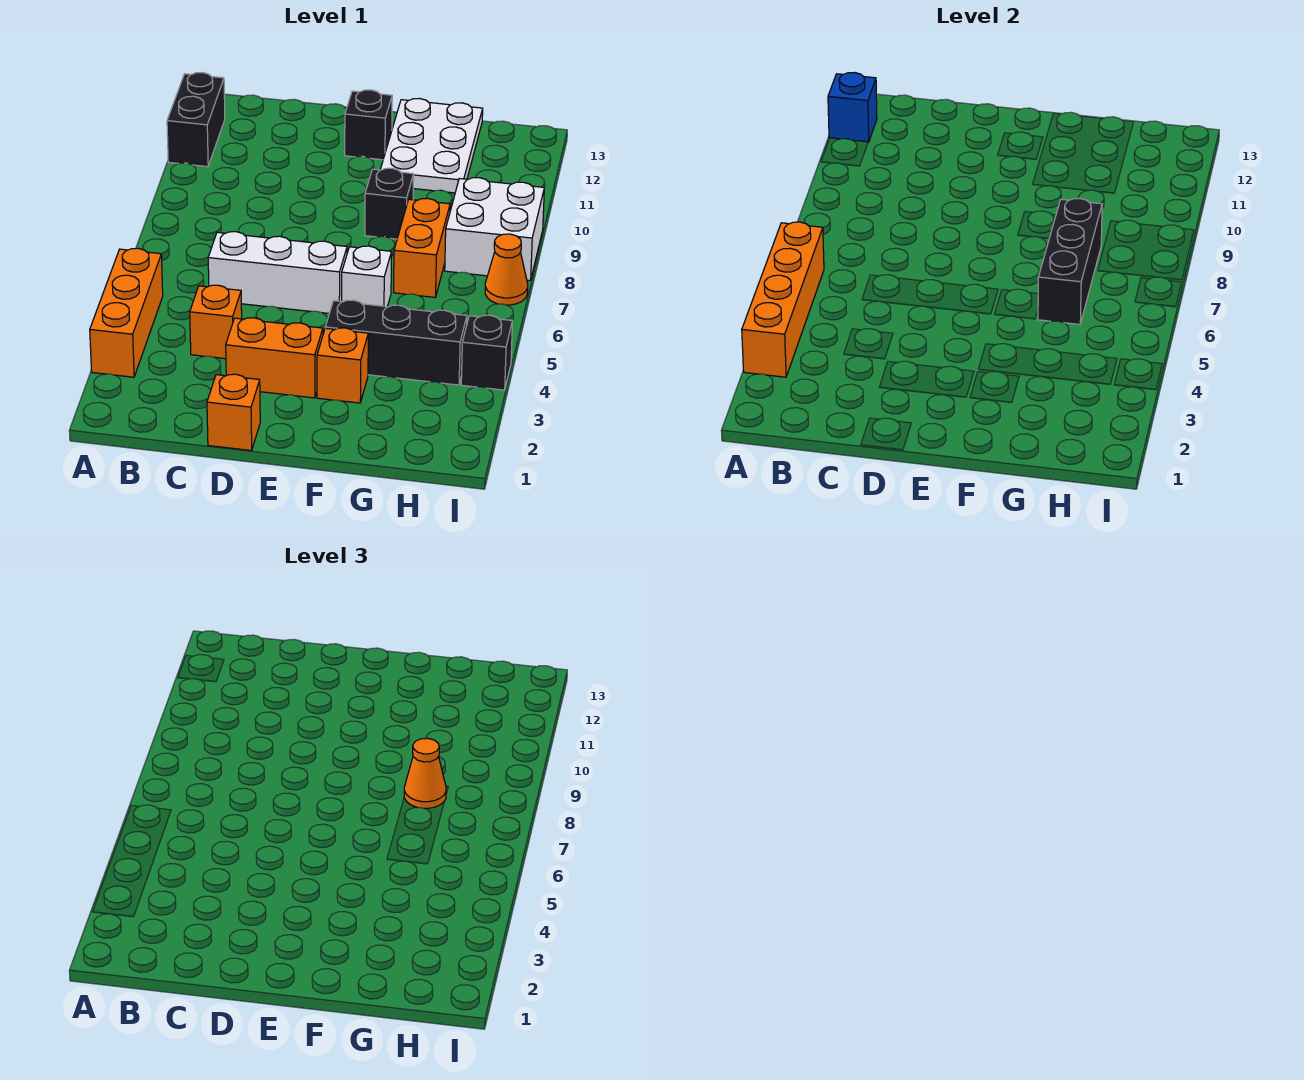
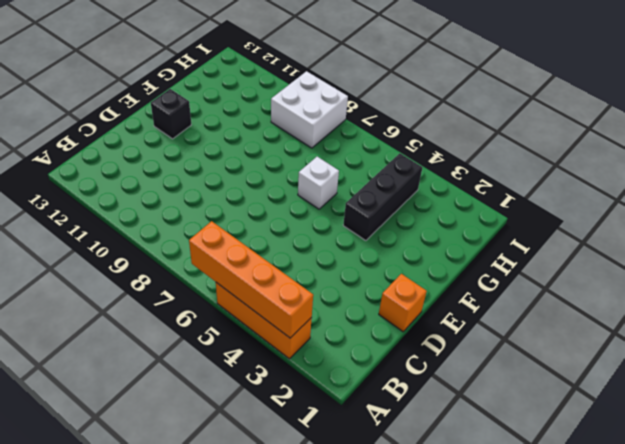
none -> black brick A11:A12 level 1
none -> orange brick C4 level 1
none -> white brick C6:E6 level 1

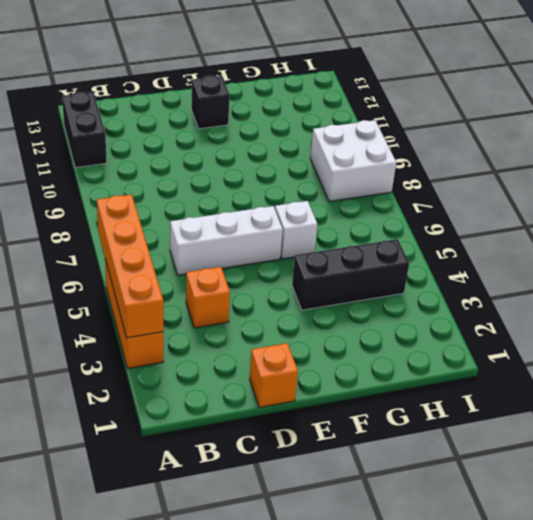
none -> orange brick D3:E3 level 1
none -> orange brick F3 level 1
none -> black brick F9 level 1

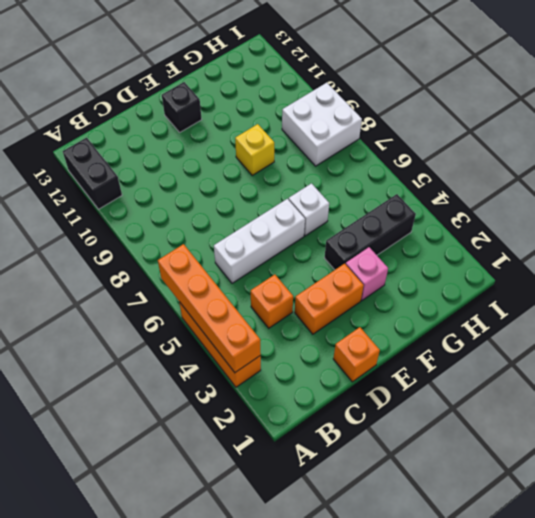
pink brick F3 level 1 -> orange brick F3 level 1
yellow brick F9 level 1 -> black brick F9 level 1
none -> white plate F11:G13 level 1
none -> orange brick G7:G8 level 1
none -> black brick I4 level 1

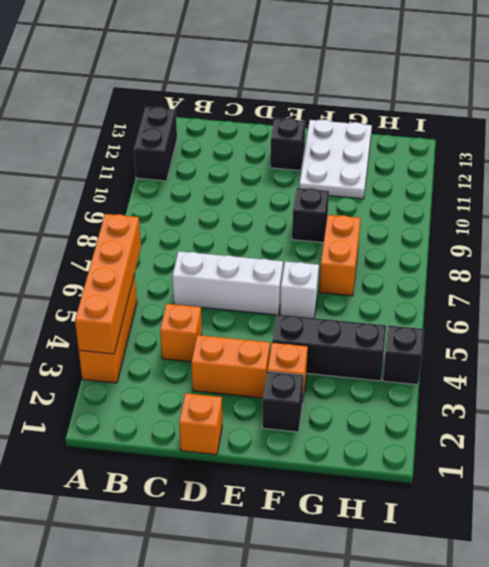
black brick F2 level 1 -> none
none -> white brick H8:I9 level 1
none -> orange cone I7 level 1
none -> blue brick A12 level 2

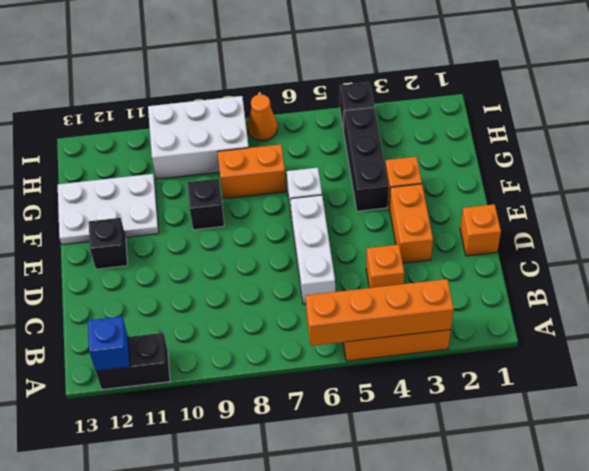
white brick H8:I10 level 1 -> white brick H8:I9 level 1
none -> black brick G6:G8 level 2
none -> orange cone G8 level 3

